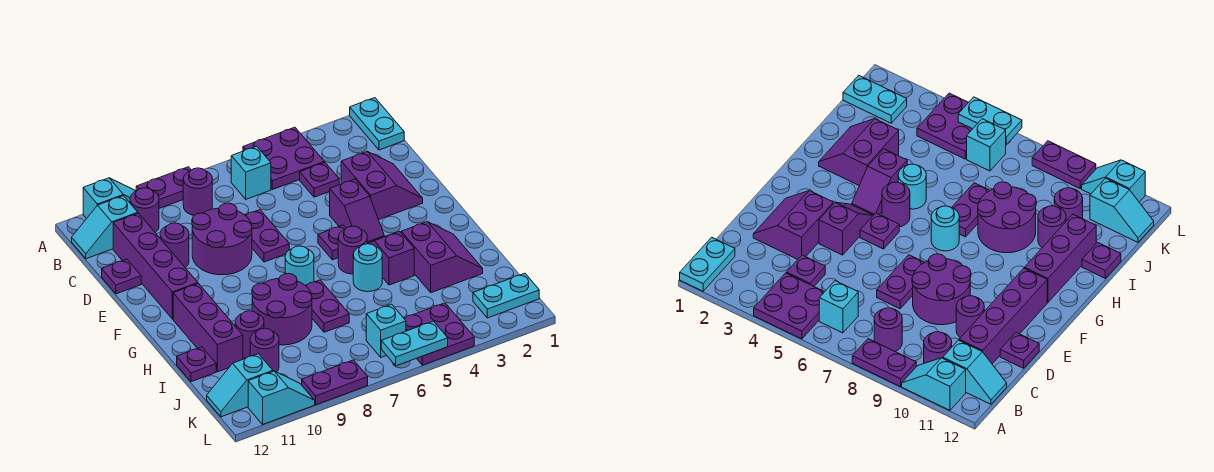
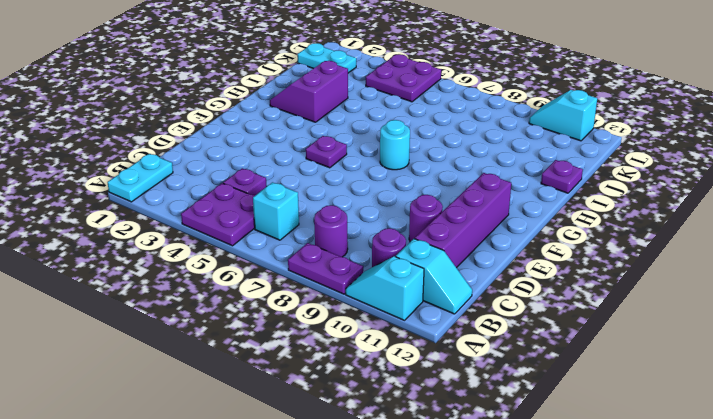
none -> purple slope D2:E3 level 1 top 3
none -> purple plate D7:E7 level 1
none -> purple round brick D8:E9 level 1
none -> purple plate D12 level 1

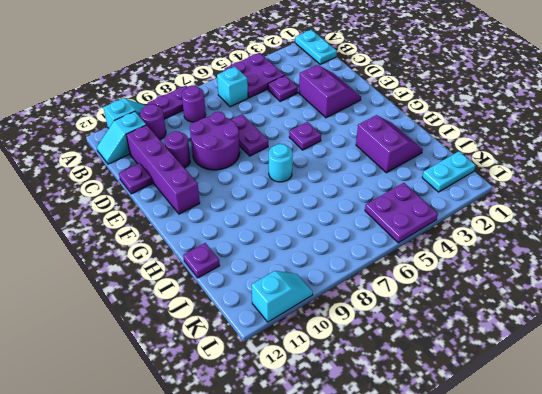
none -> purple slope E4:F4 level 1 top E
none -> purple slope G4:H4 level 1 top H
none -> purple round brick G5 level 1
none -> purple brick G11:I11 level 1

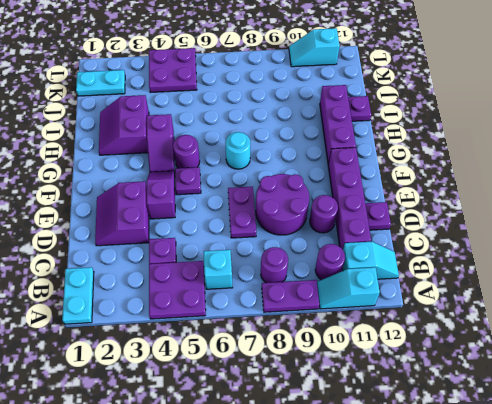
none -> cyan round brick H5 level 1
none -> purple plate H7:I7 level 1
none -> purple round brick H8:I9 level 1
none -> purple round brick I10 level 1

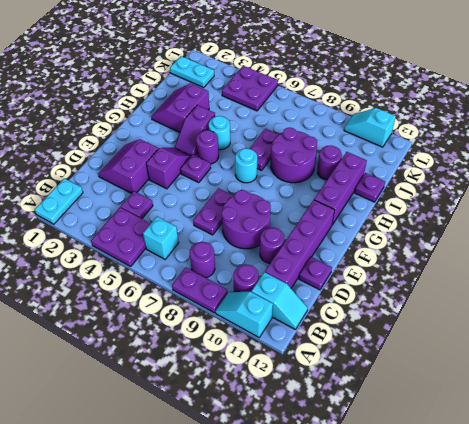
none -> purple round brick J10 level 1
none -> cyan brick K6 level 1
none -> cyan slope K11:K12 level 1 top 11
none -> purple plate L8:L9 level 1

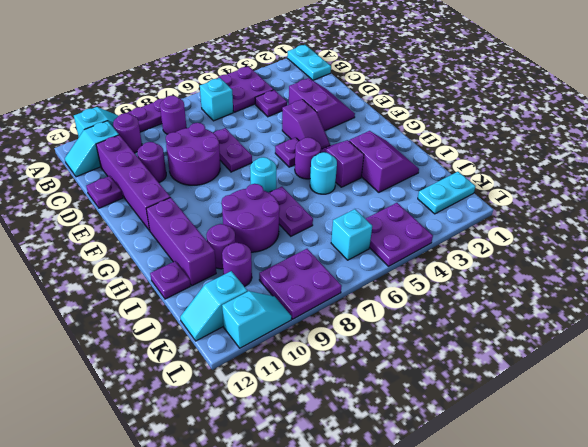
purple plate K8:L9 level 1 -> purple plate L8:L9 level 1
none -> cyan plate L5:L6 level 2

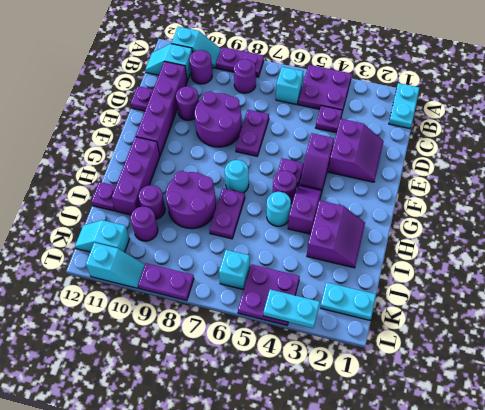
cyan plate L3:L4 level 2 -> cyan plate L5:L6 level 2

